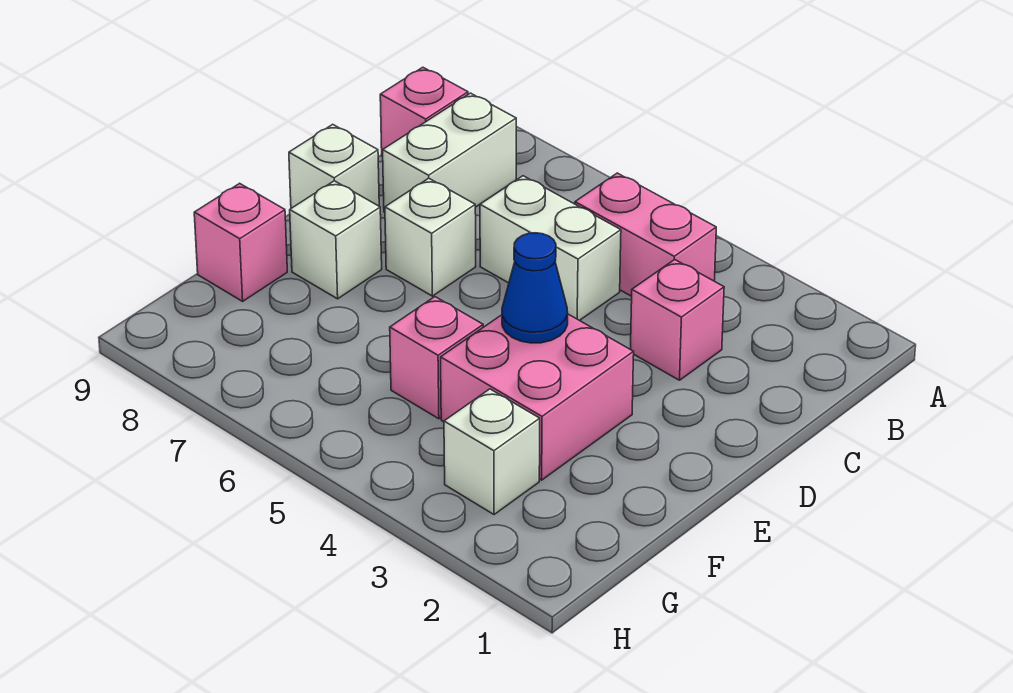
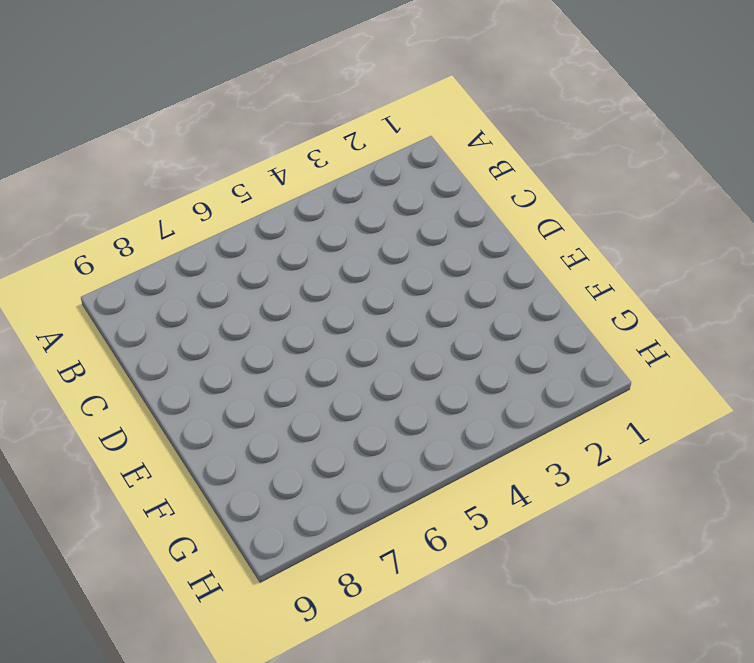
none -> pink brick B4:B5 level 1
none -> white brick B8:C8 level 1
none -> pink brick B9 level 1

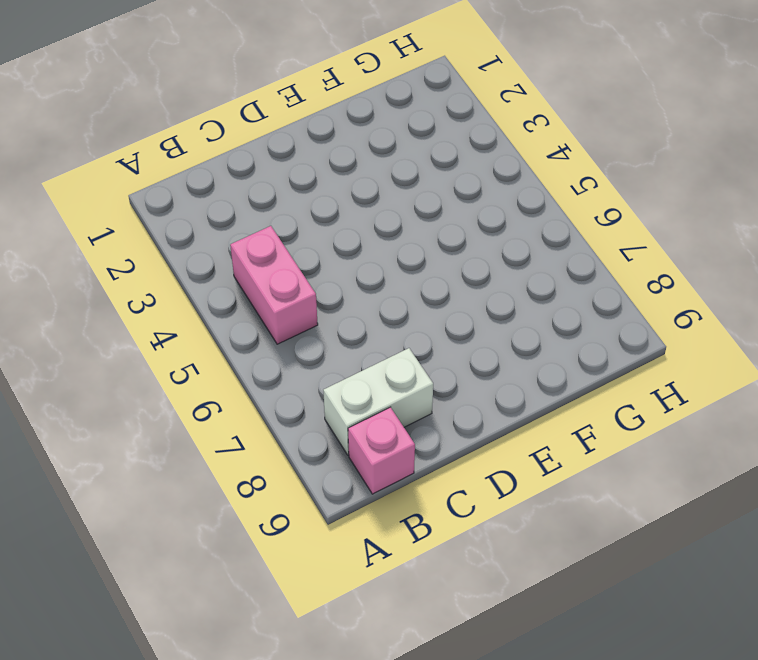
none -> pink brick C3 level 1
none -> white brick C5:C6 level 1
none -> white brick D7 level 1

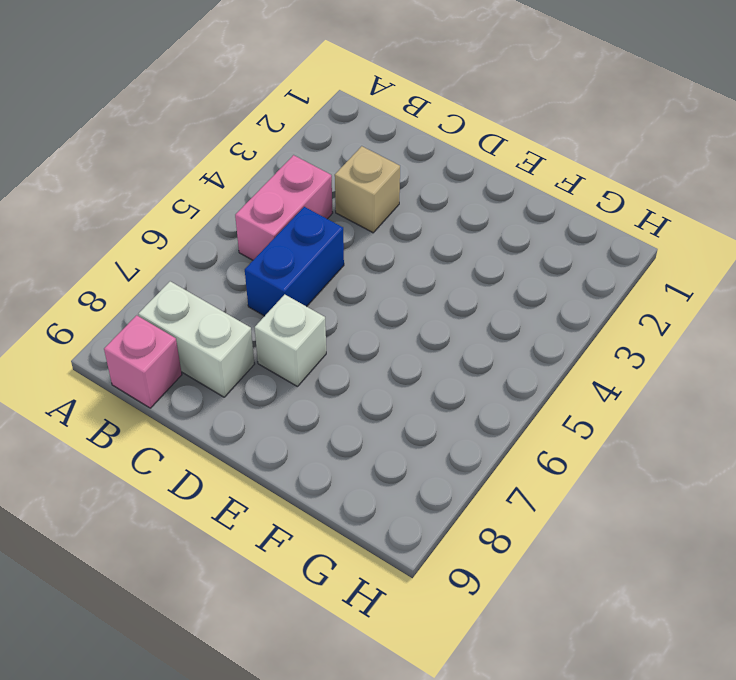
tan brick C3 level 1 -> pink brick C3 level 1
blue brick C5:C6 level 1 -> white brick C5:C6 level 1
none -> white brick D9 level 1
none -> pink brick E3:F4 level 1
none -> white brick E8 level 1

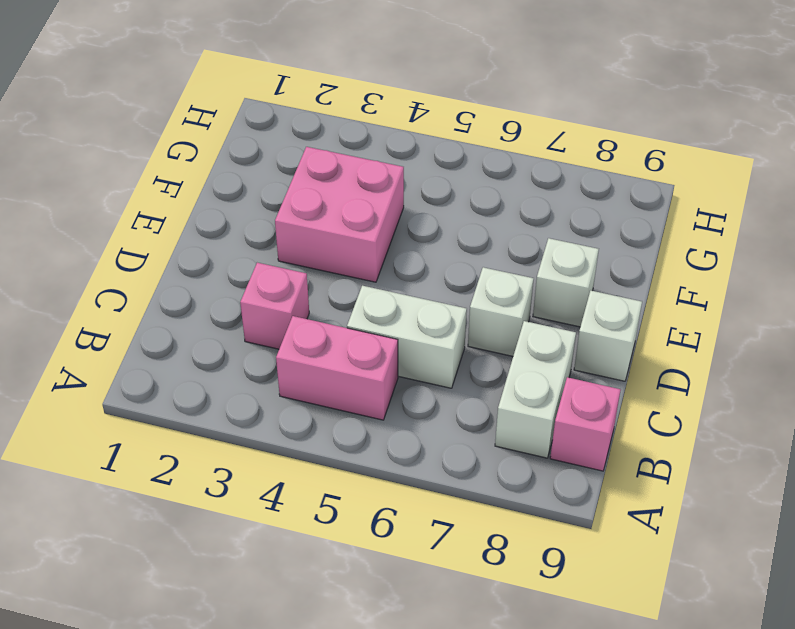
none -> pink brick F5 level 1
none -> pink brick F9 level 1
none -> white brick G3 level 1

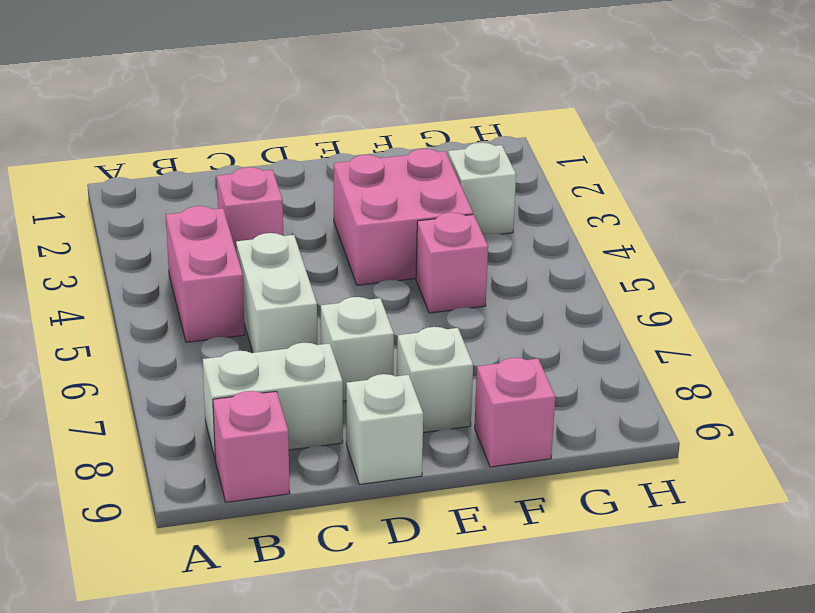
none -> blue cone E4 level 2

